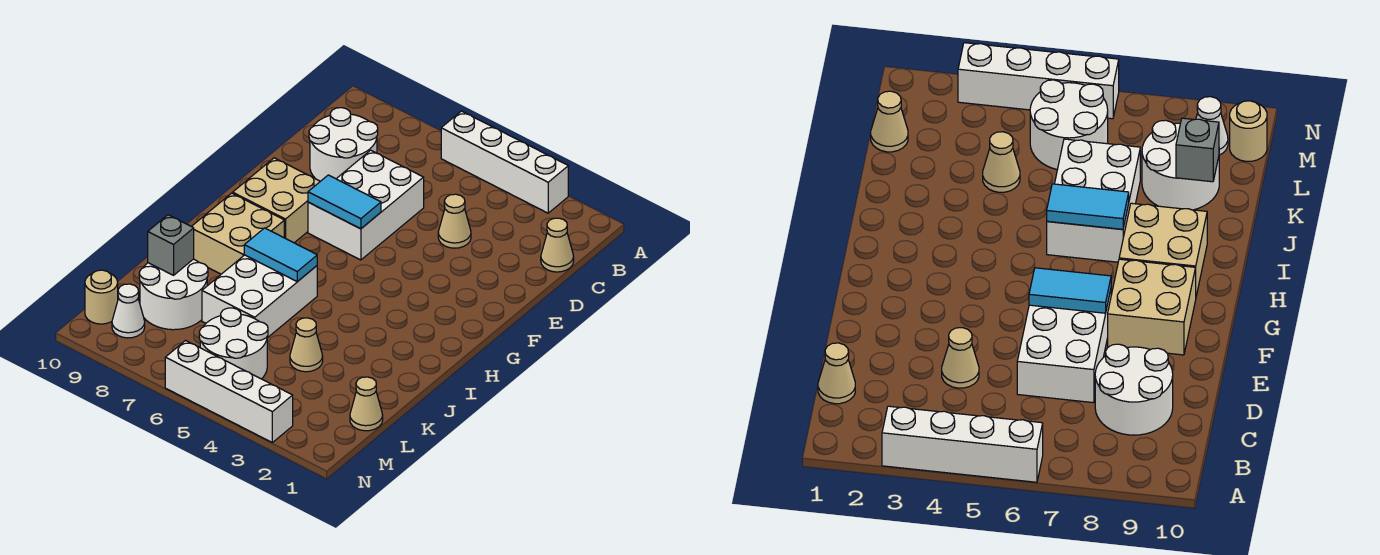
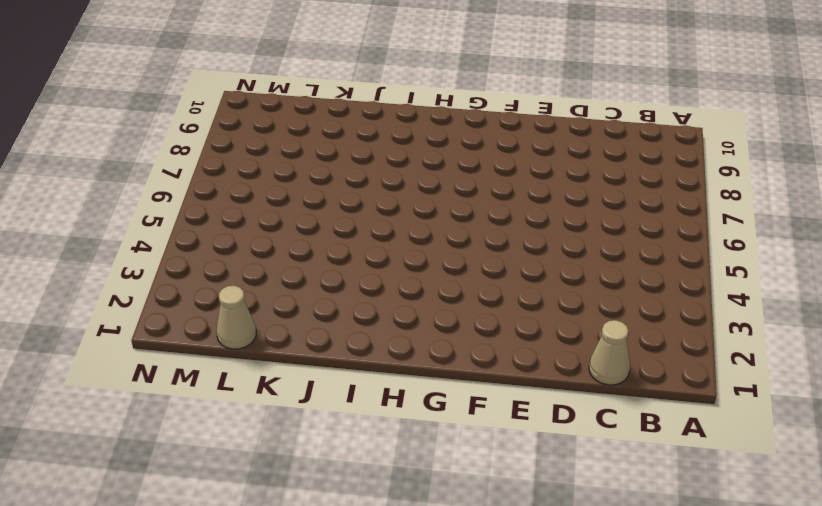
none -> white brick A3:A6 level 1
none -> white round brick C8:D9 level 1
none -> tan cone D4 level 1

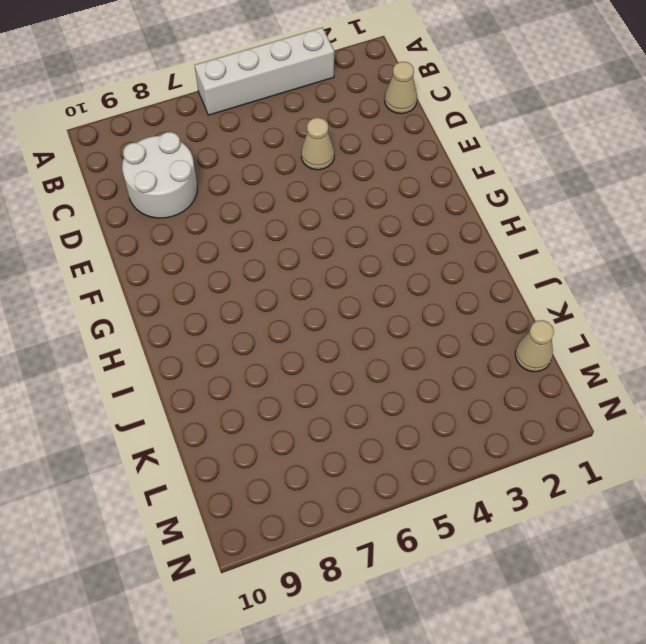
none -> white brick D6:F7 level 1
none -> tan brick F8:G9 level 1
none -> tan brick H8:I9 level 1

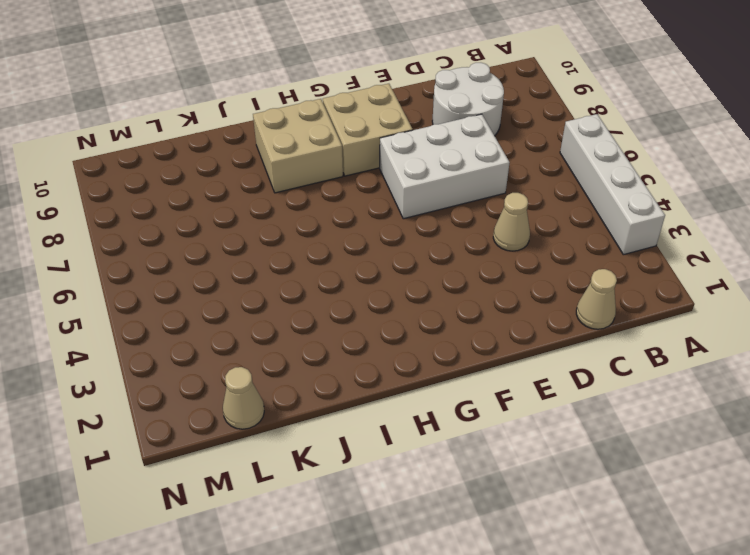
none -> white brick I6:K7 level 1
none -> tan cone K4 level 1
none -> white round brick K8:L9 level 1

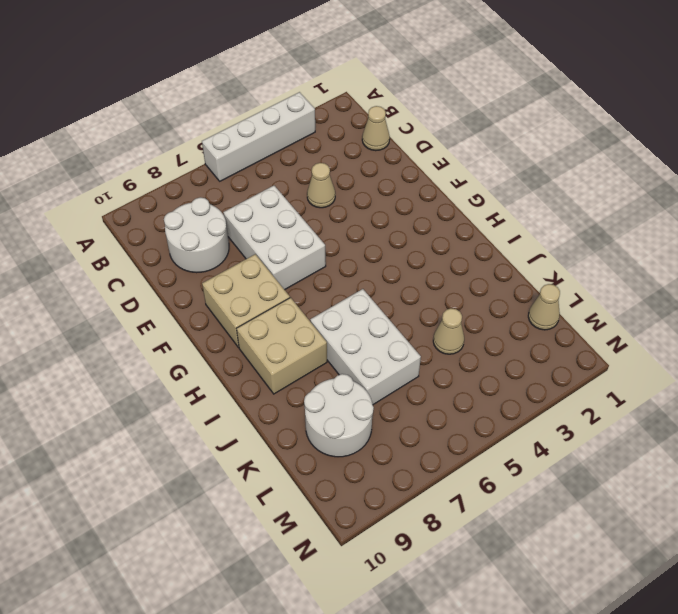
none -> white round brick L5:M6 level 1
none -> white cone M9 level 1
none -> tan round brick M10 level 1

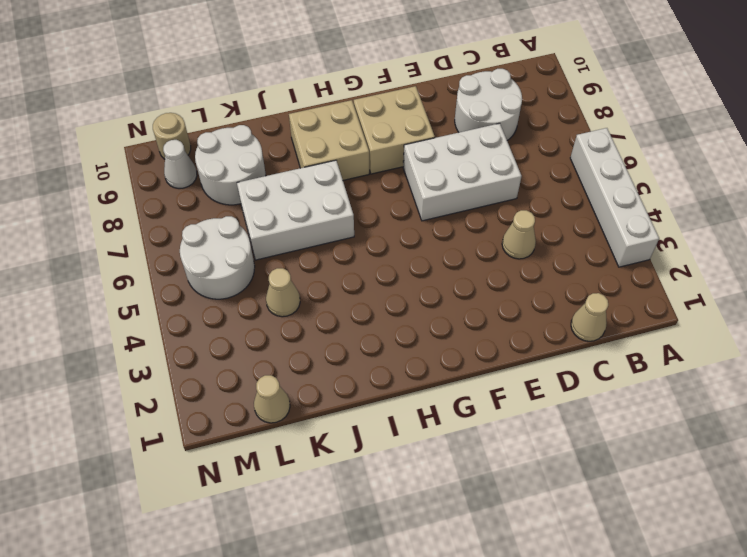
none -> white brick N3:N6 level 1
none -> cyan tile F6:F7 level 2
none -> cyan tile I6:I7 level 2

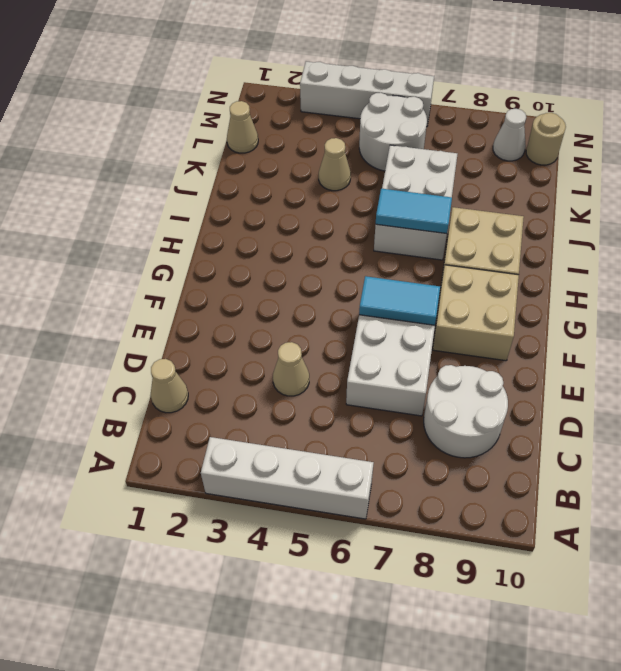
none -> white round brick K8:L9 level 1
none -> grey brick K9 level 2

